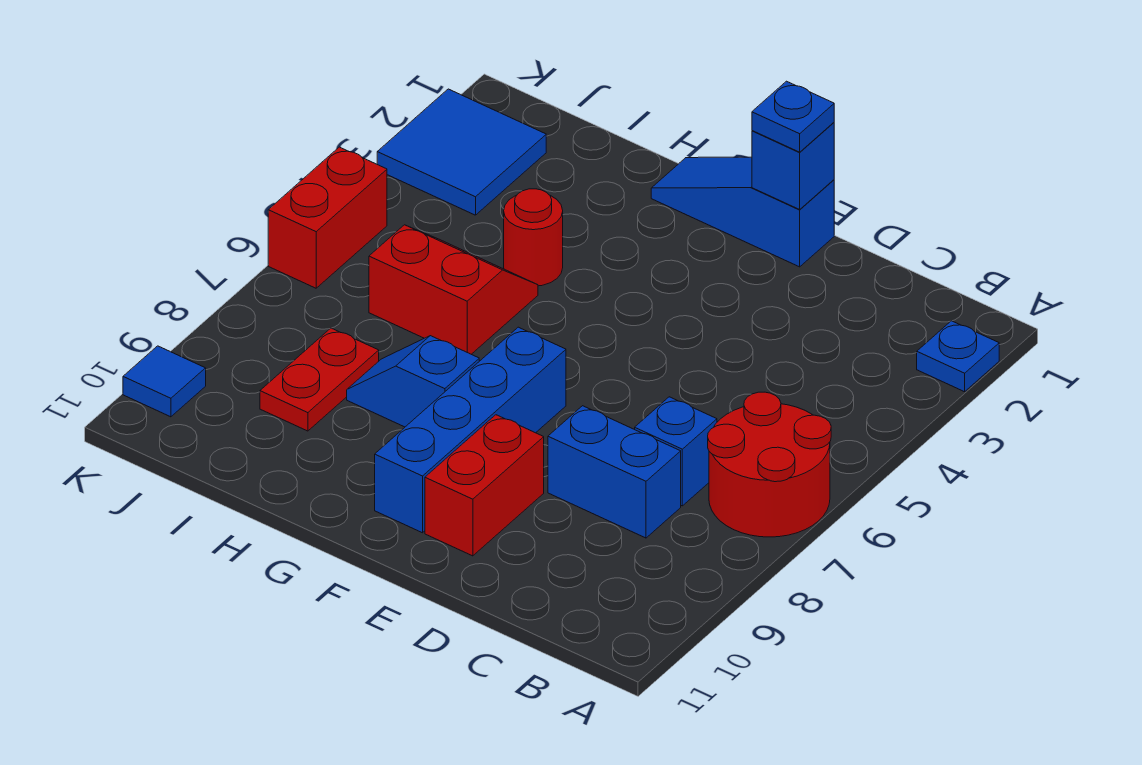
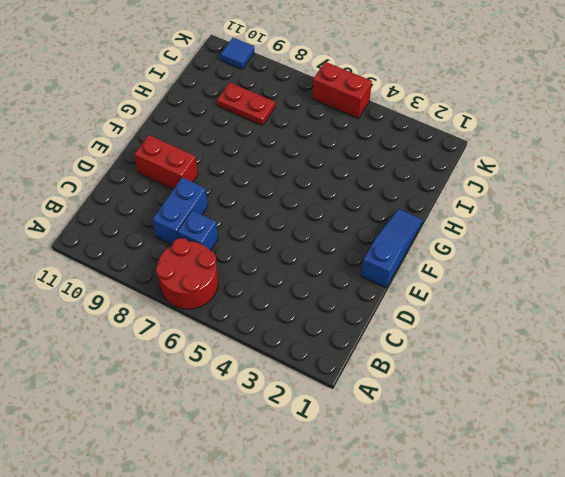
none -> blue plate A2 level 1
none -> blue brick F7:F10 level 1
none -> blue slope G8:H8 level 1 top G

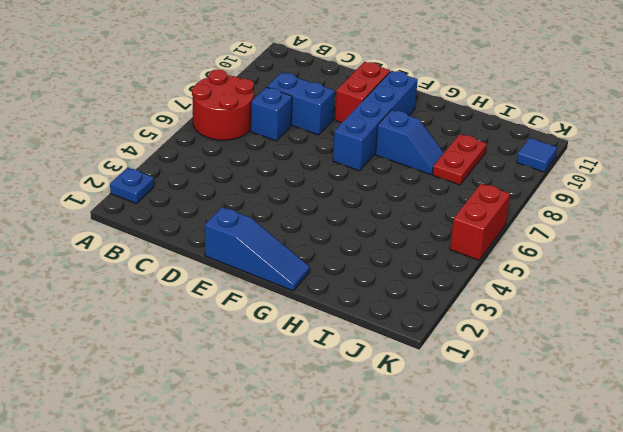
none -> red round brick H4 level 1
none -> red slope H5:I6 level 1 top 6
none -> blue tile J2:K3 level 1

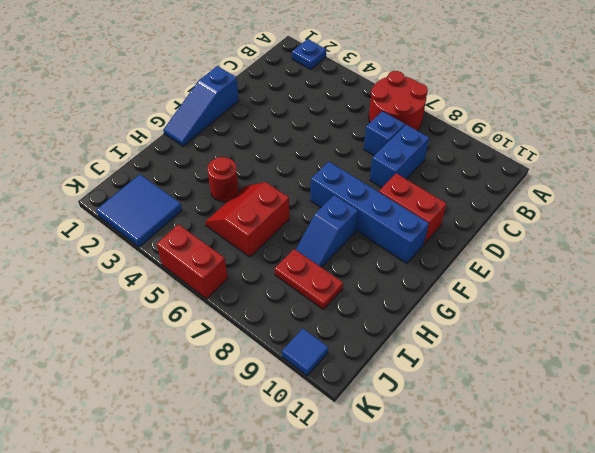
none -> blue brick E1 level 2
none -> blue plate E1 level 3

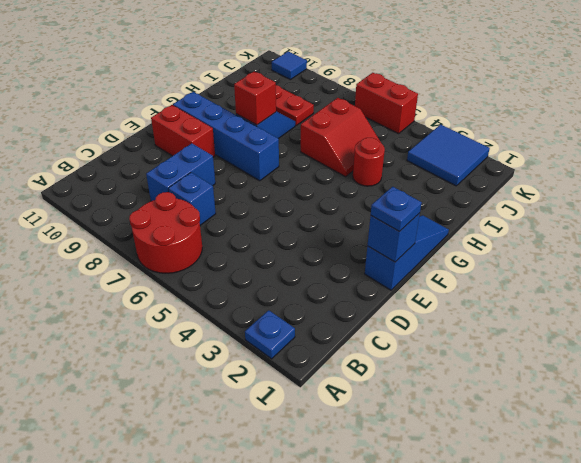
red brick G8 level 2 -> none

